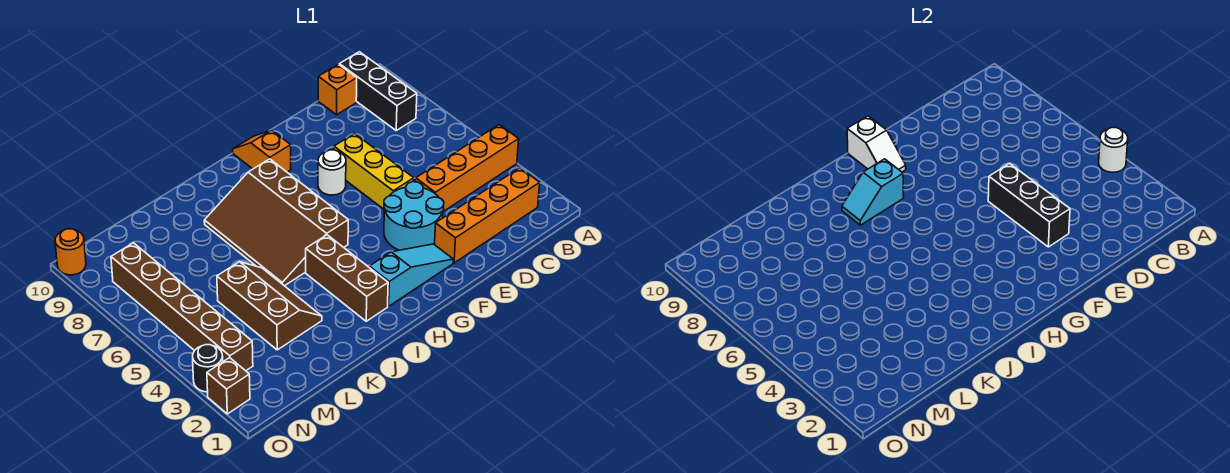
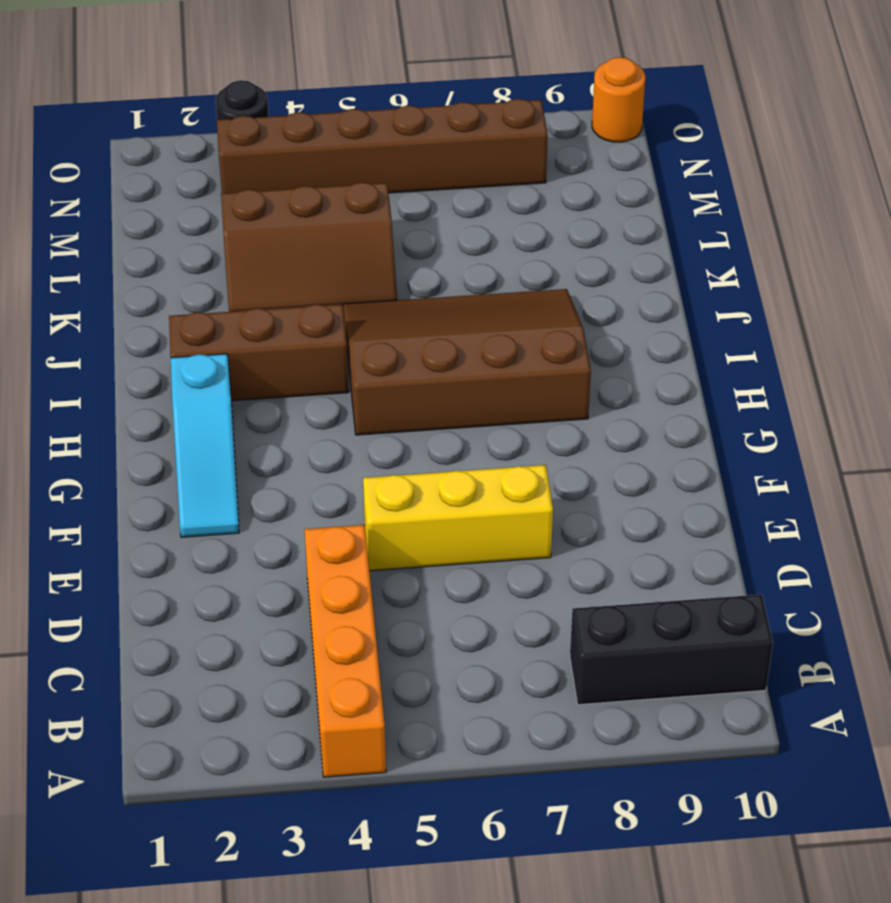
none -> orange brick B2:E2 level 1
none -> orange brick C10 level 1
none -> cyan round brick E3:F4 level 1

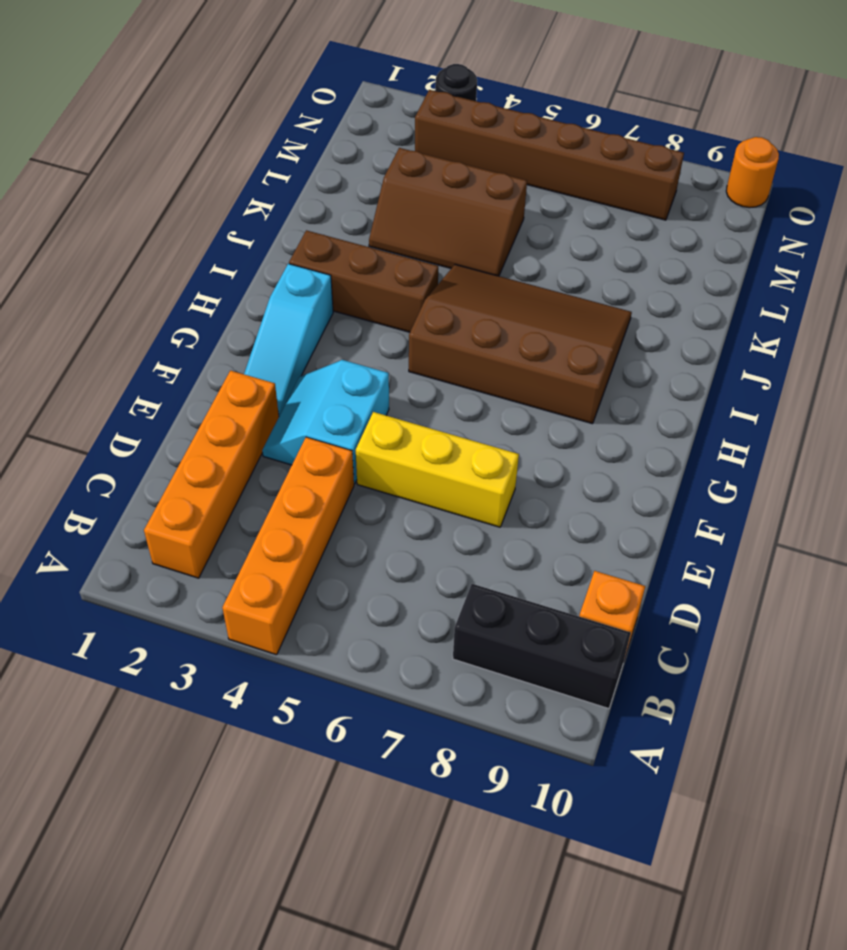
cyan slope E3:F4 level 1 top 4 -> cyan round brick E3:F4 level 1
none -> white round brick F7 level 1
none -> orange slope G9:G10 level 1 top 9
none -> brown brick O2 level 1

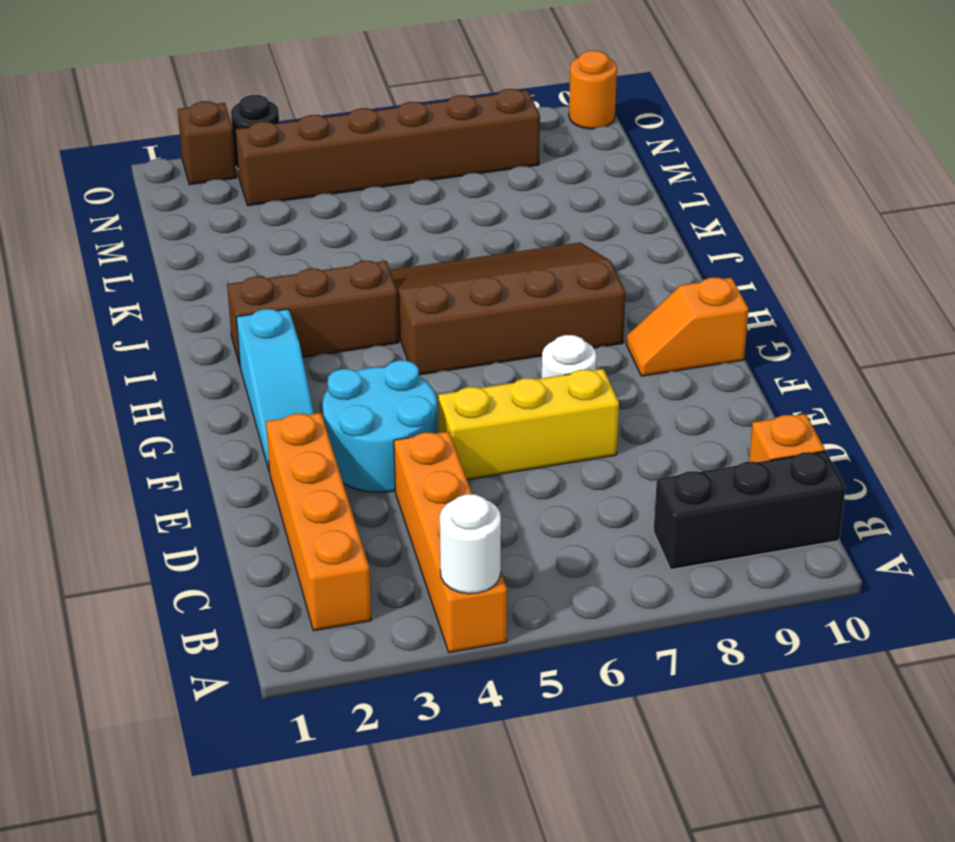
orange slope G9:G10 level 1 top 10 -> orange slope G9:G10 level 1 top 9
none -> brown slope K3:L5 level 1 top L
none -> black brick E3:E5 level 2
none -> white slope G9:G10 level 2 top 10

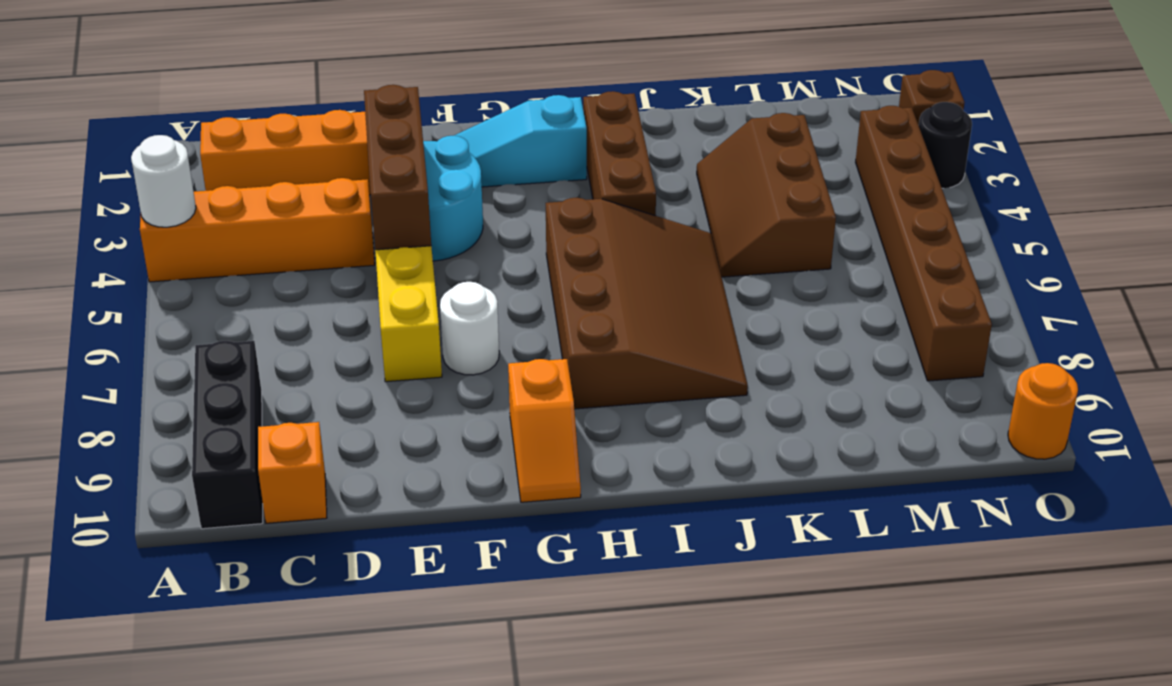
brown brick E3:E5 level 2 -> black brick E3:E5 level 2
none -> white slope G9:G10 level 2 top 10
none -> cyan slope H8:I8 level 2 top H

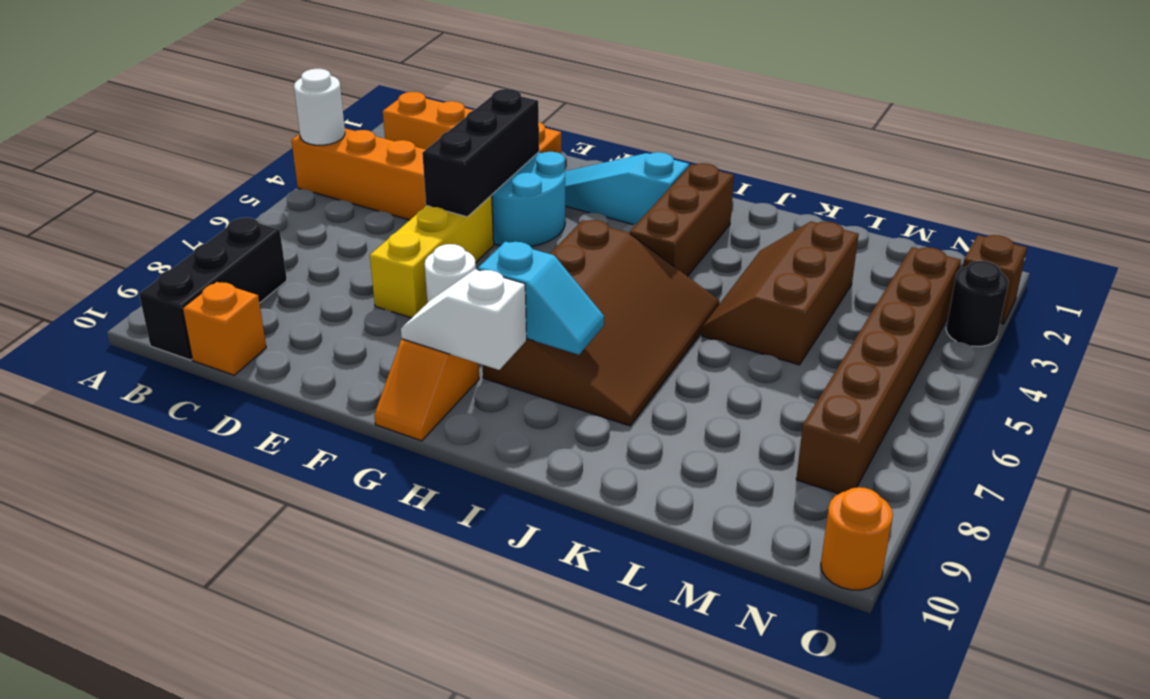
white slope G9:H9 level 2 top H -> white slope G9:G10 level 2 top 10

